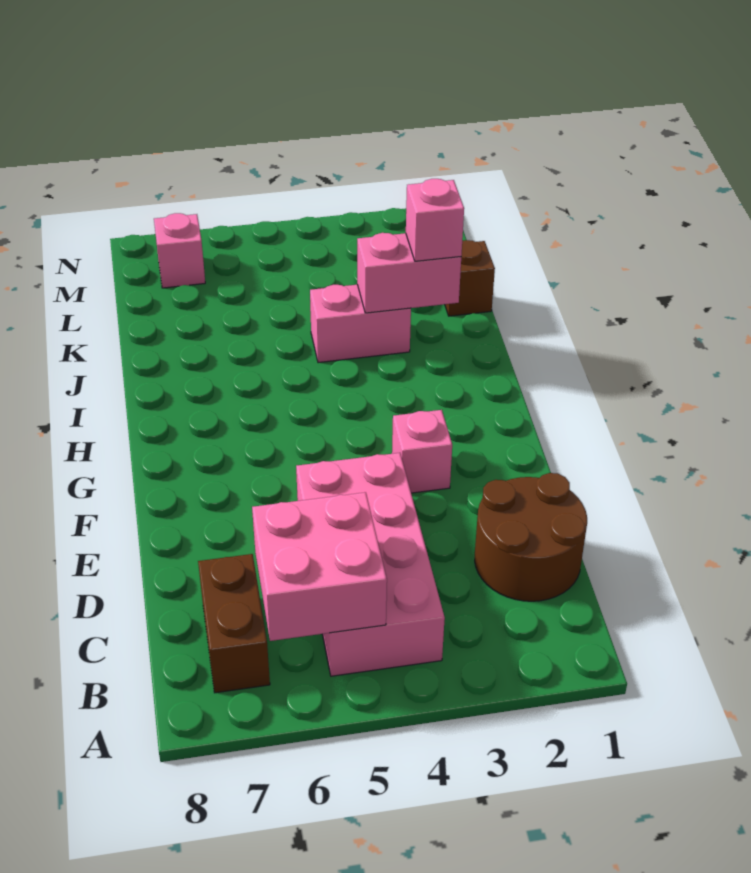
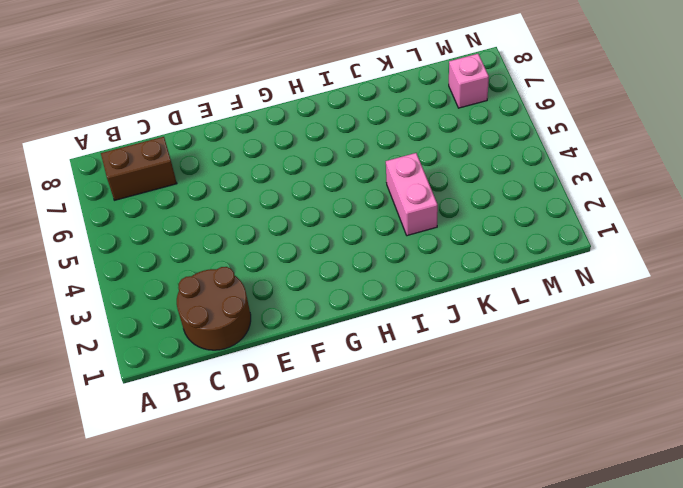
none -> pink brick B4:E5 level 1
none -> pink brick F3 level 1

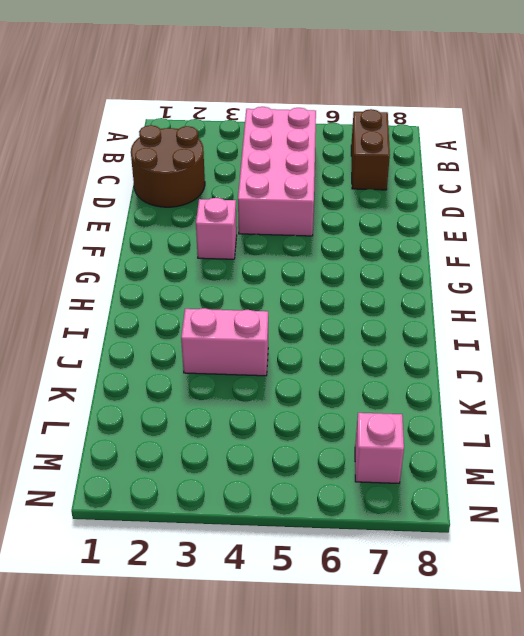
none -> brown brick K1 level 1
none -> pink brick B5:C6 level 2

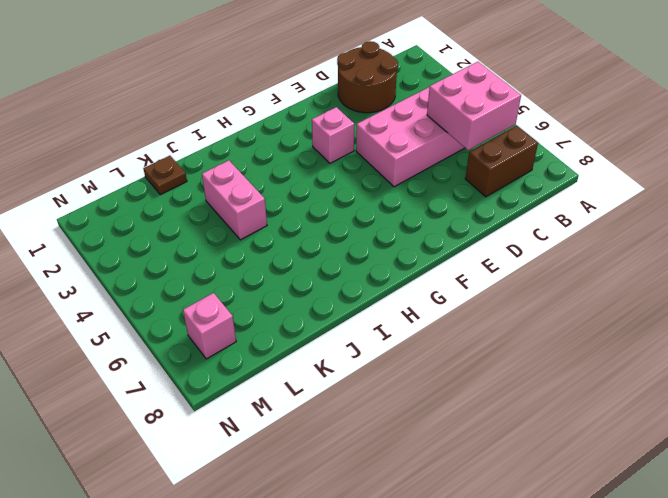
brown plate K1 level 1 -> brown brick K1 level 1
none -> pink brick J2:J3 level 2
none -> pink brick J2 level 3

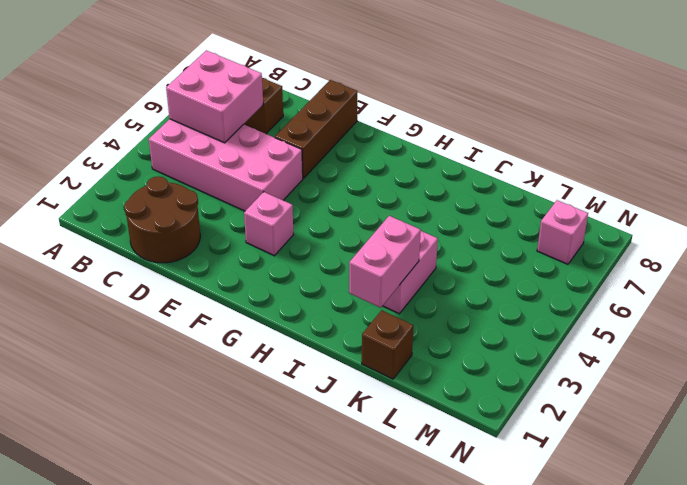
brown brick E6:E8 level 1 -> none
none -> pink brick J2 level 3

